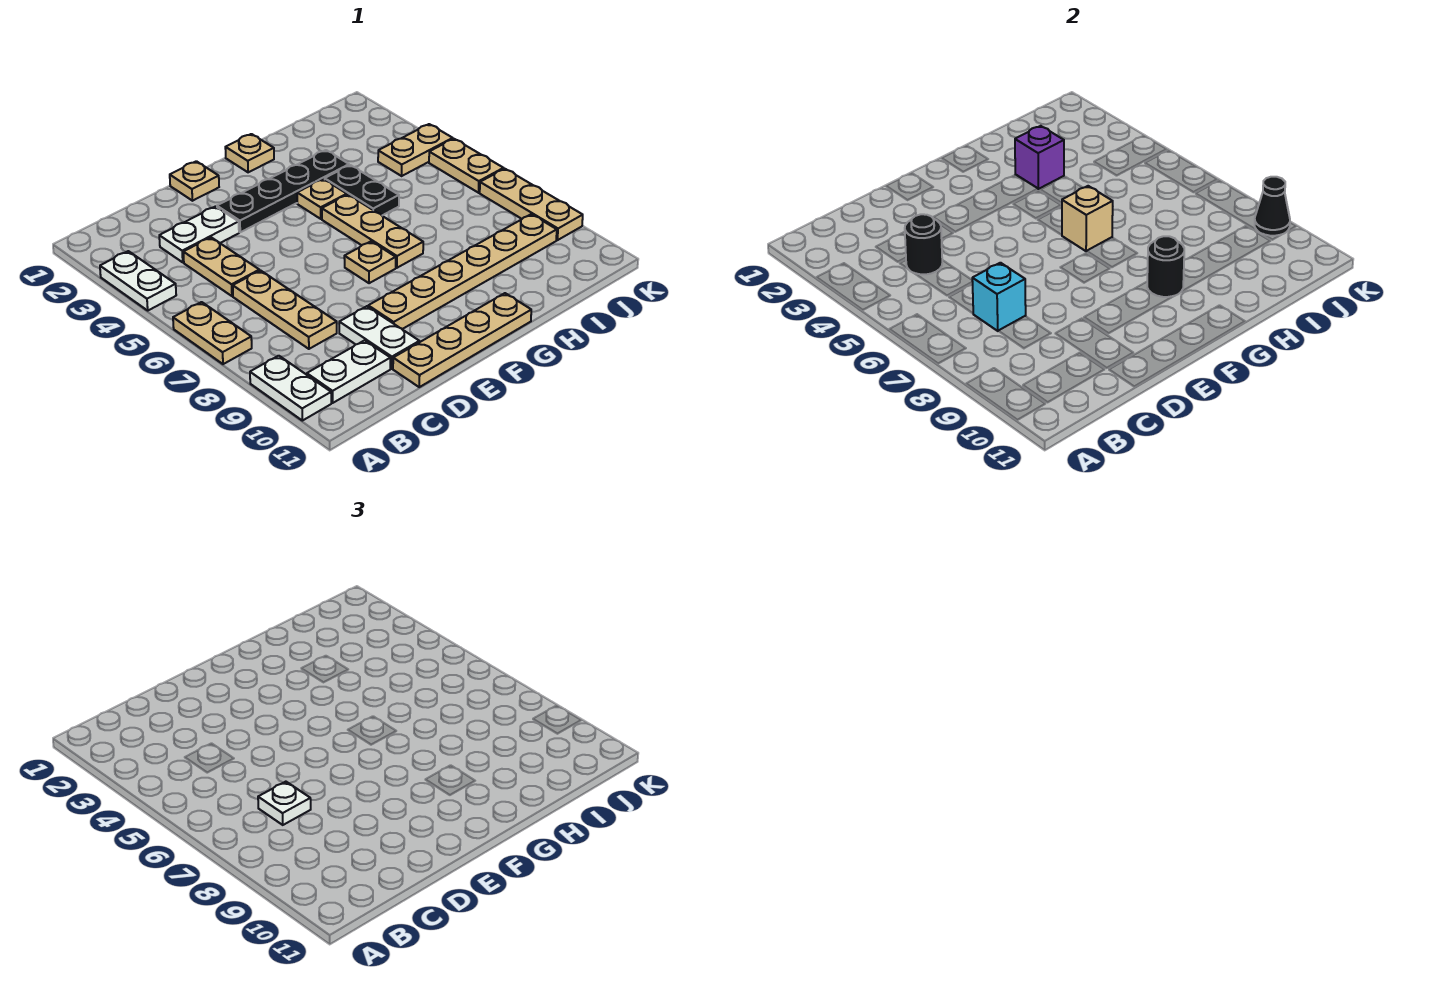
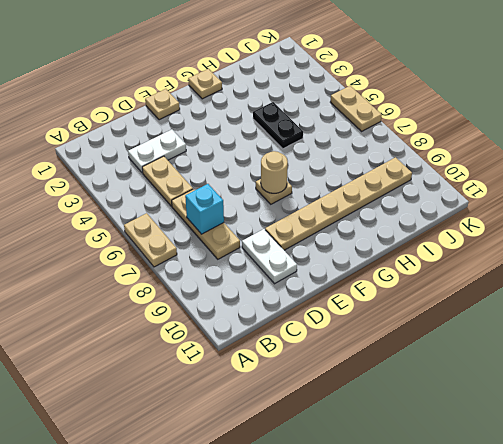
tan round brick F7 level 2 -> none
none -> white plate A3:A4 level 1
none -> white plate A9:A10 level 1
none -> white plate B10:C10 level 1

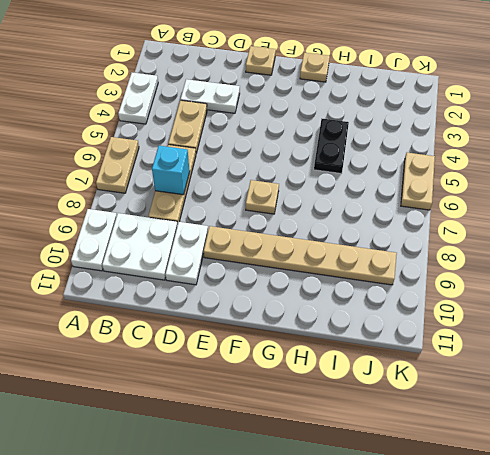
white plate B9:C10 level 1 -> white plate B10:C10 level 1
none -> tan plate D11:G11 level 1
none -> black plate E3:H3 level 1
none -> tan plate G4 level 1

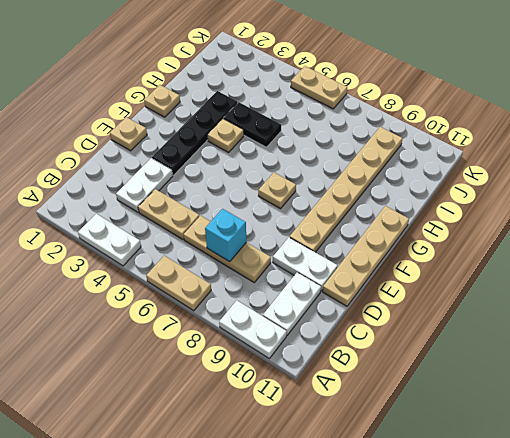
none -> tan plate G5:G7 level 1
none -> tan plate J4:K4 level 1
none -> tan plate K7:K9 level 1

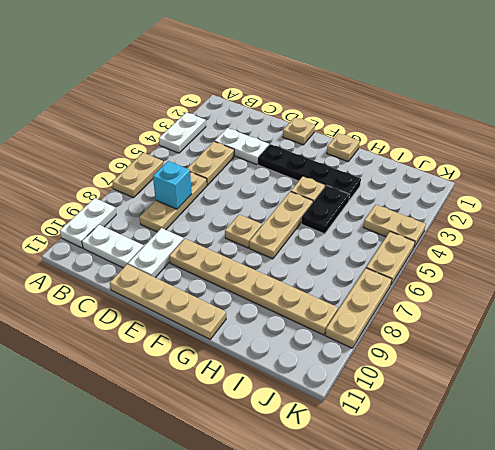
none -> black round brick C4 level 2
none -> tan brick G6 level 2
none -> black round brick G9 level 2

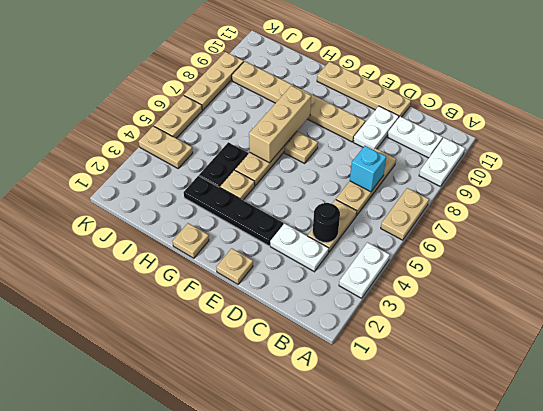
tan brick G6:G8 level 2 -> tan brick G6 level 2
none -> black round brick G9 level 2
none -> purple brick H3 level 2
none -> black cone K9 level 2

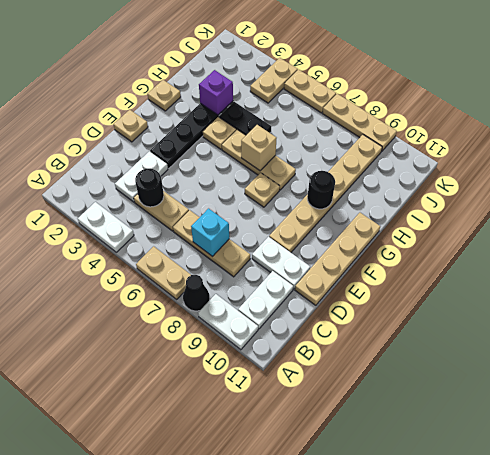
black cone A8 level 1 -> black cone K9 level 2
none -> white plate C7 level 3

